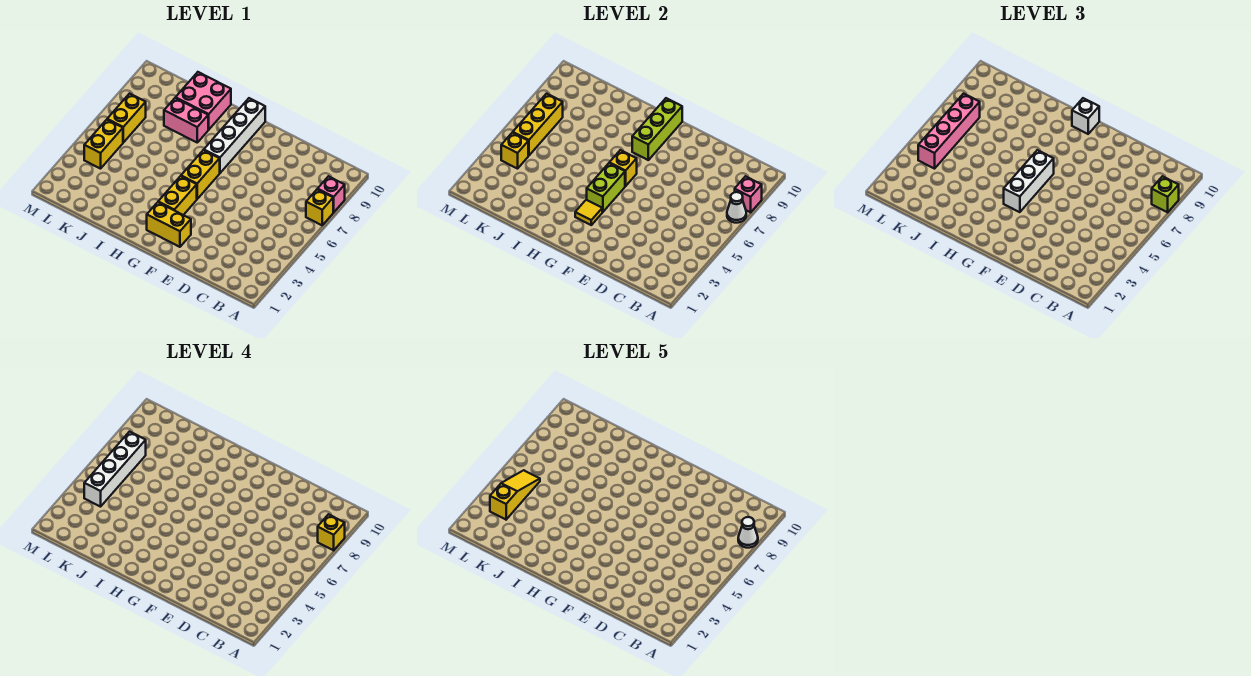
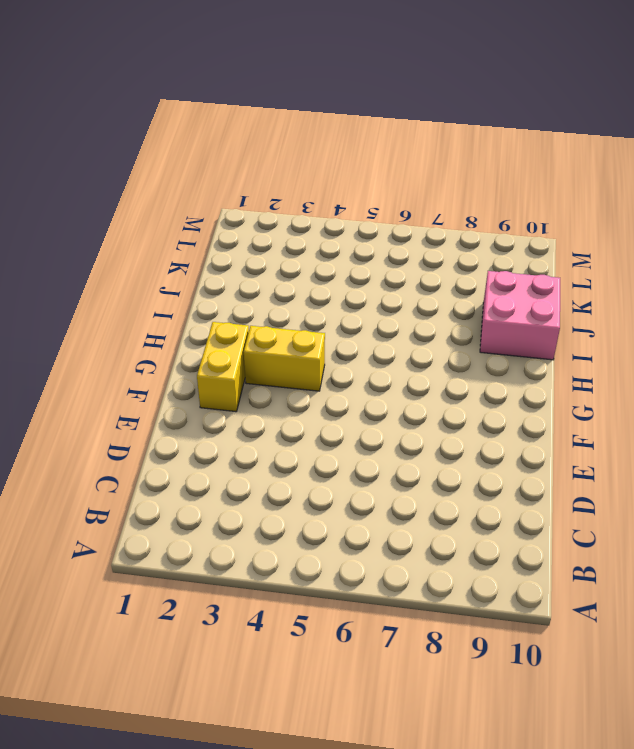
none -> yellow brick A7 level 1
none -> pink brick A8 level 1
none -> yellow brick G5:G6 level 1

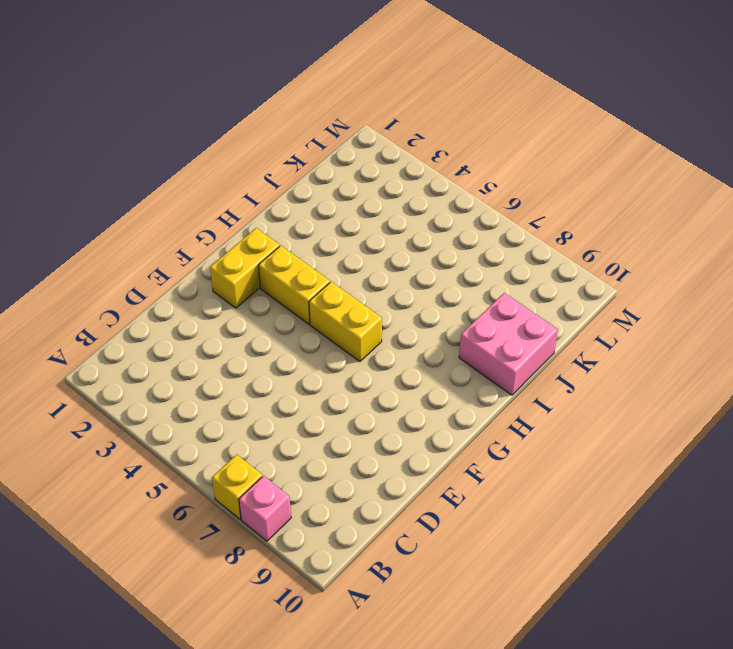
none -> white brick G7:G10 level 1
none -> pink brick I8:J8 level 1
none -> yellow brick L4:L5 level 1

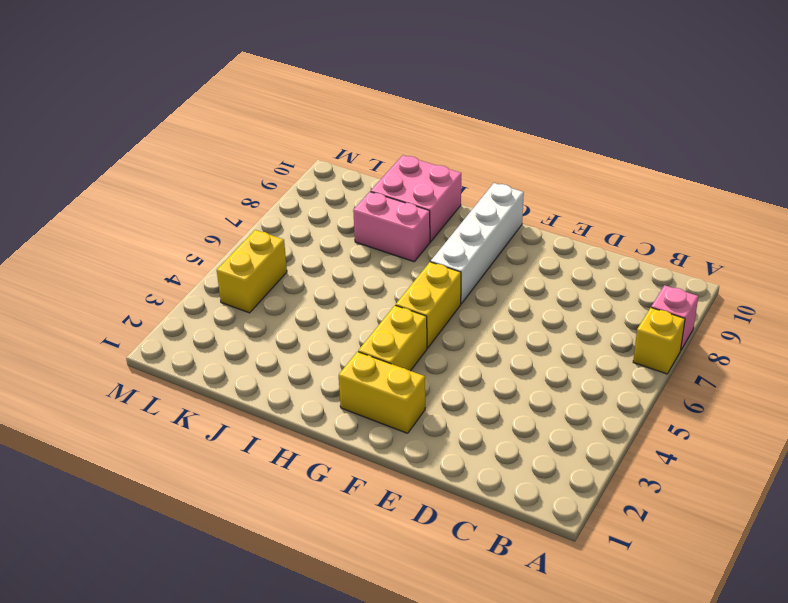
none -> yellow brick L6:L7 level 1
none -> white cone A7 level 2
none -> pink brick A8 level 2

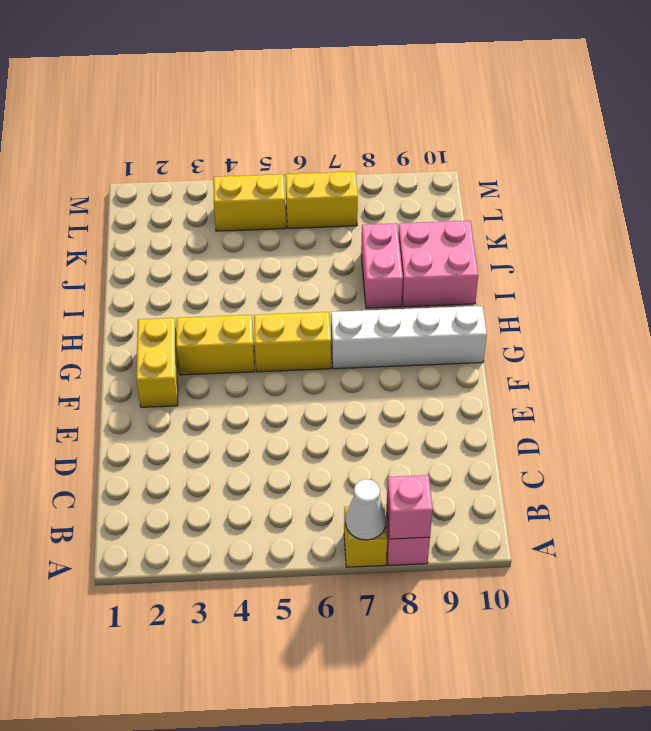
none -> yellow tile G3 level 2
none -> lime brick G4:G5 level 2
none -> yellow brick G6 level 2

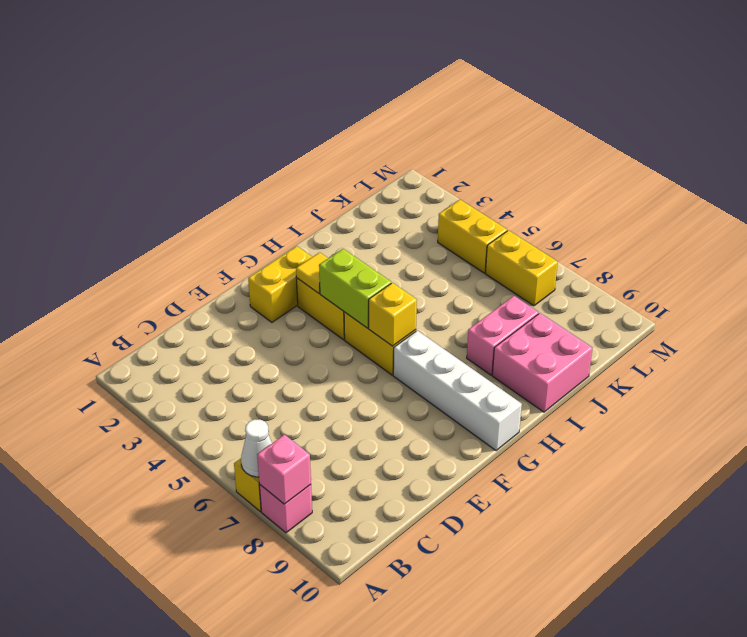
none -> lime brick G8:G10 level 2
none -> yellow brick L4 level 2
none -> yellow brick L5:L7 level 2

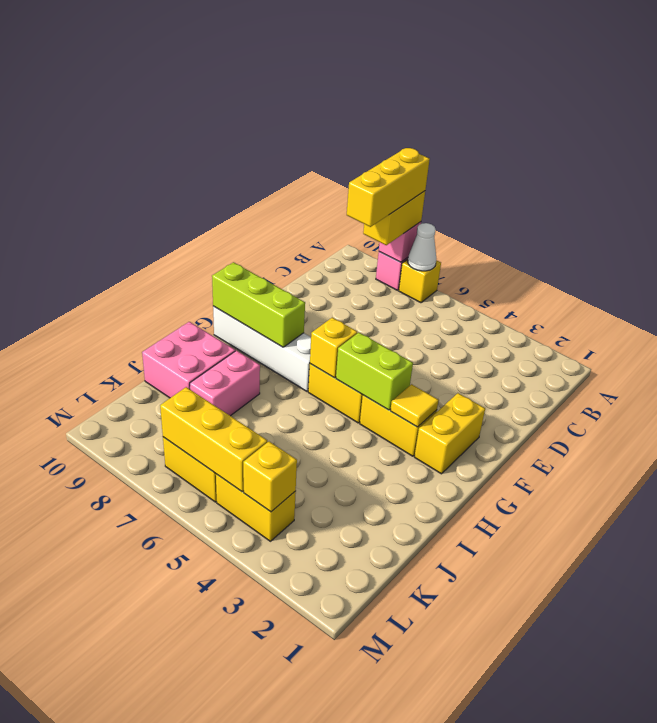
yellow brick A8:B8 level 3 -> lime brick A8 level 3
yellow brick A8:C8 level 4 -> yellow brick A8 level 4
none -> white brick G4:G6 level 3
none -> white brick G10 level 3
none -> pink brick L4:L7 level 3

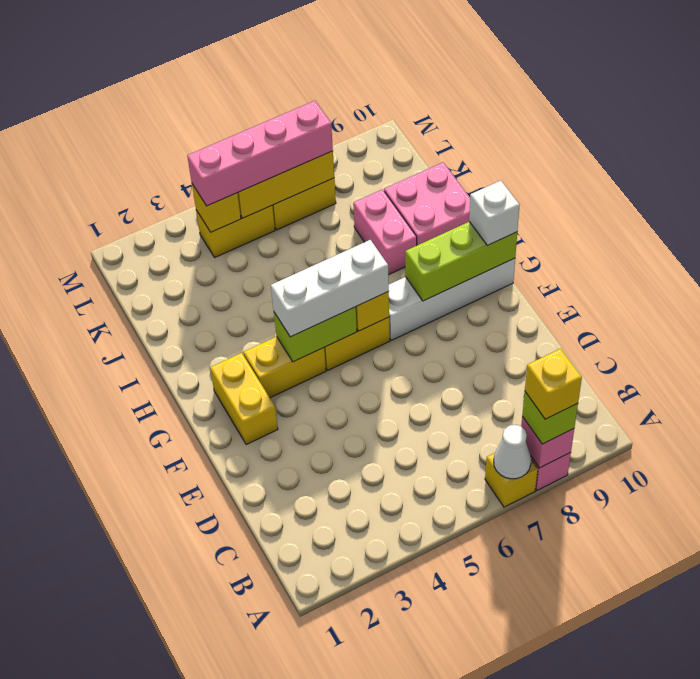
none -> yellow tile G3 level 2
none -> white brick L4:L7 level 4
none -> white cone A8 level 5

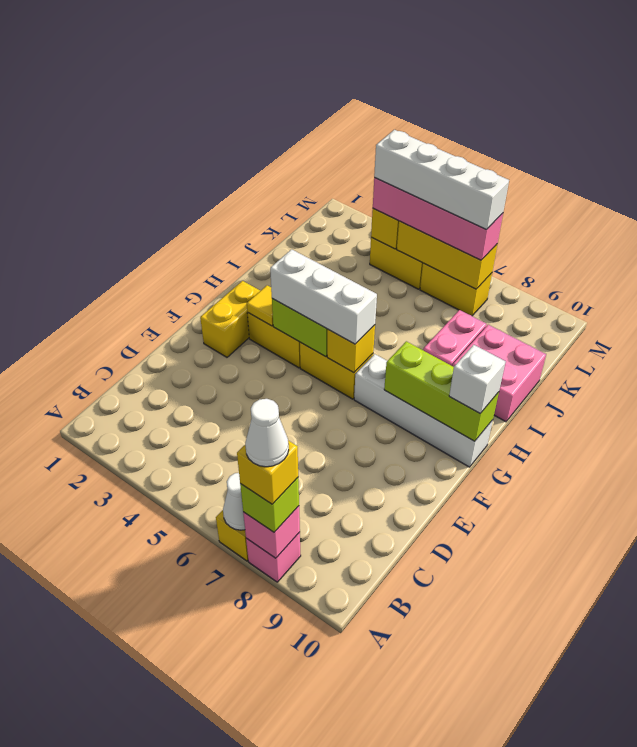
none -> yellow slope L3:L5 level 5 top 3

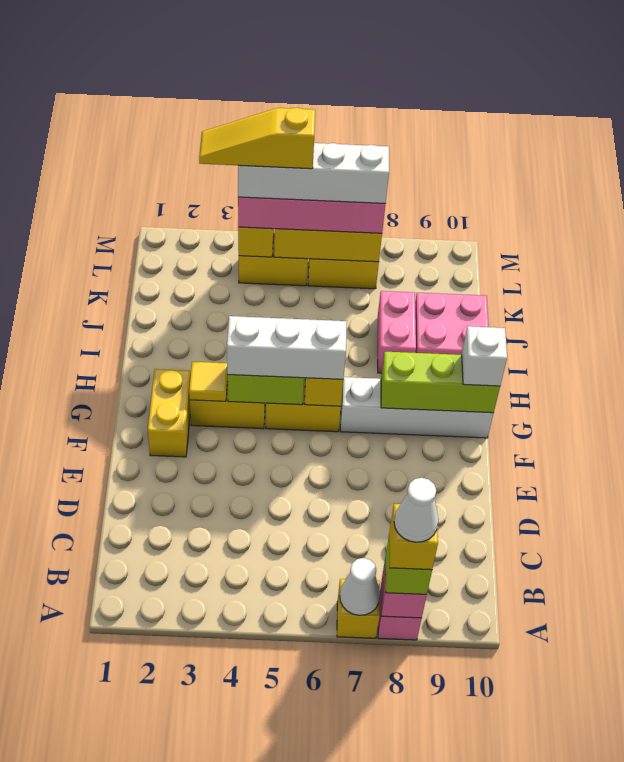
yellow slope L3:L5 level 5 top 5 -> yellow slope L3:L5 level 5 top 3

